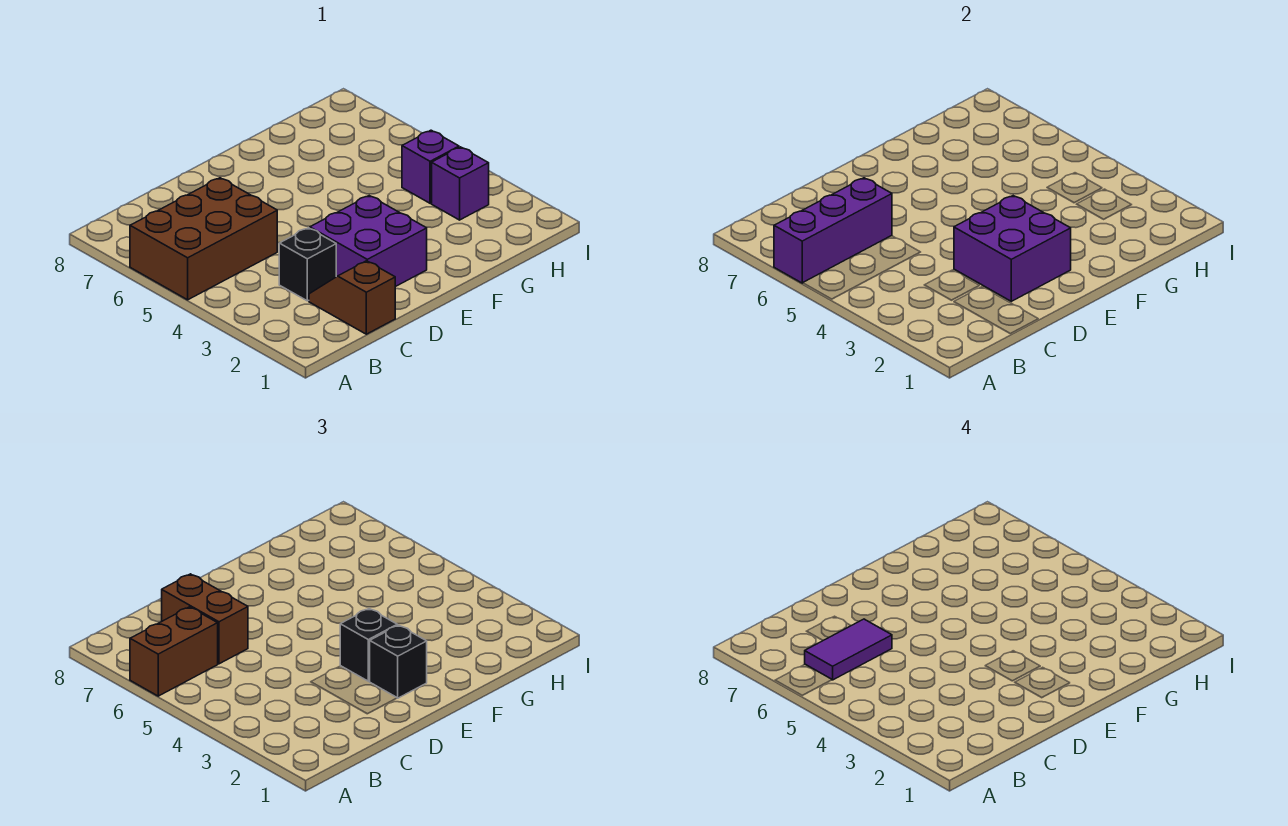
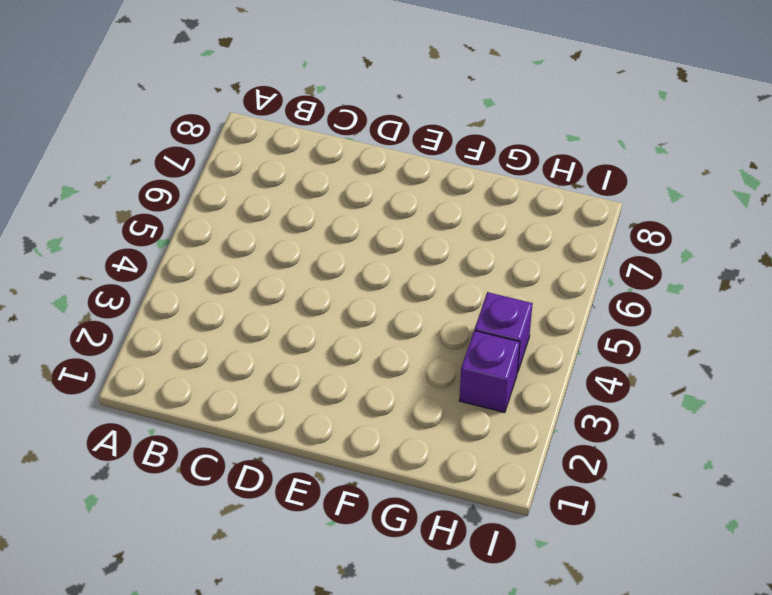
none -> brown brick A5:C6 level 1
none -> brown slope C1:C2 level 1 top 1
none -> black brick C3 level 1

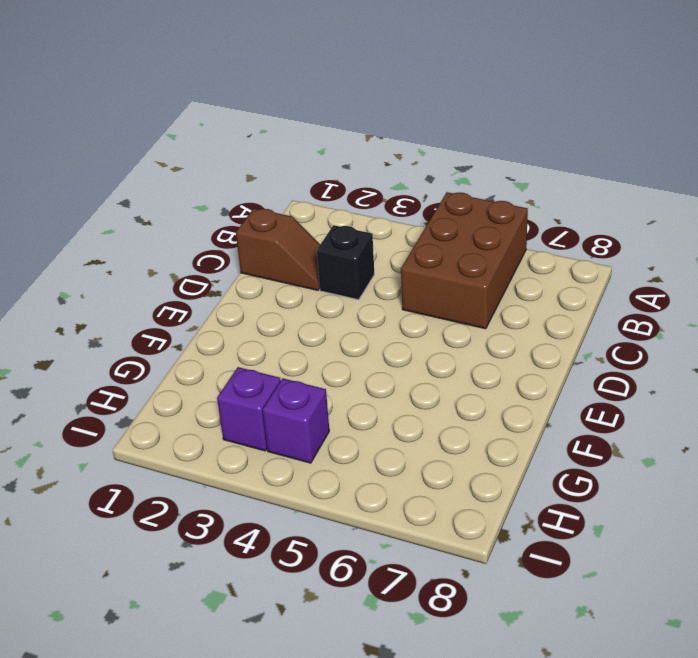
none -> purple brick D2:E3 level 1
none -> purple brick A6:C6 level 2
none -> purple brick D2:E3 level 2

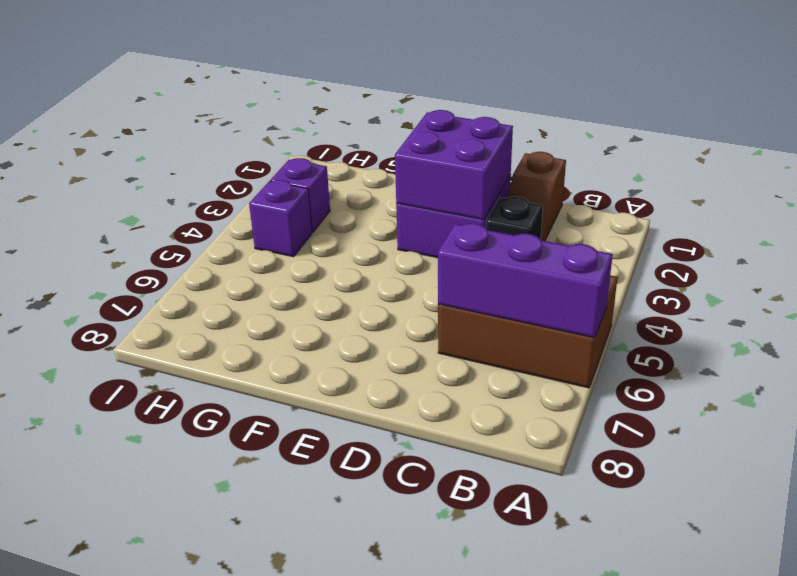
none -> brown brick A6:B6 level 3
none -> brown brick C6:C7 level 3
none -> black brick E2 level 3

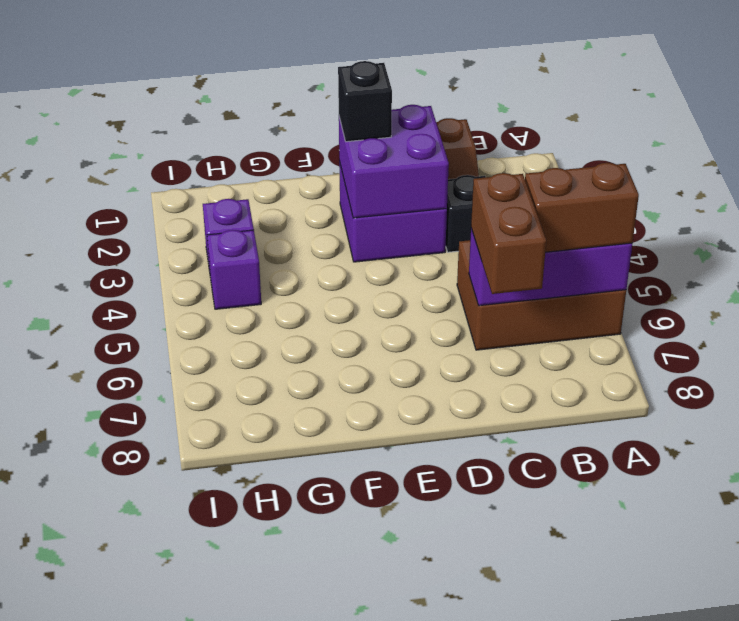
none -> black brick E3 level 3
none -> purple tile B6:C6 level 4

